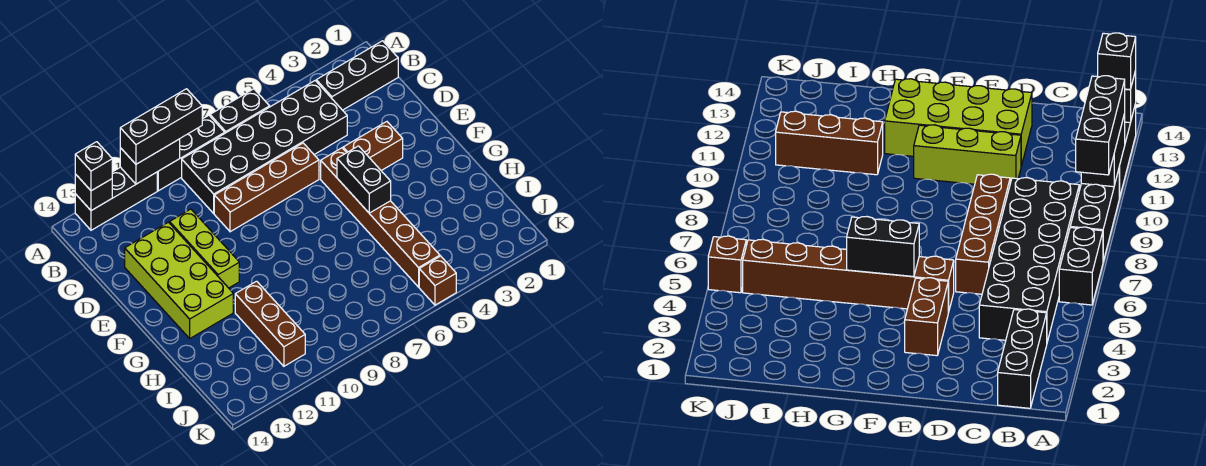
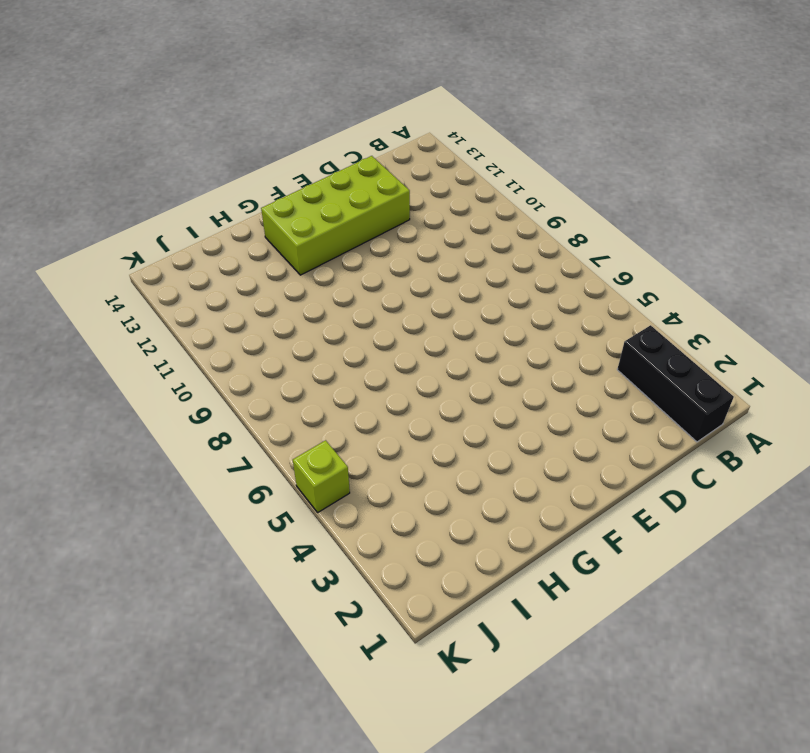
lime brick K5 level 1 -> brown brick K5 level 1
none -> black brick A6:A7 level 1
none -> black brick A8:A10 level 1
none -> black brick A11:A13 level 1

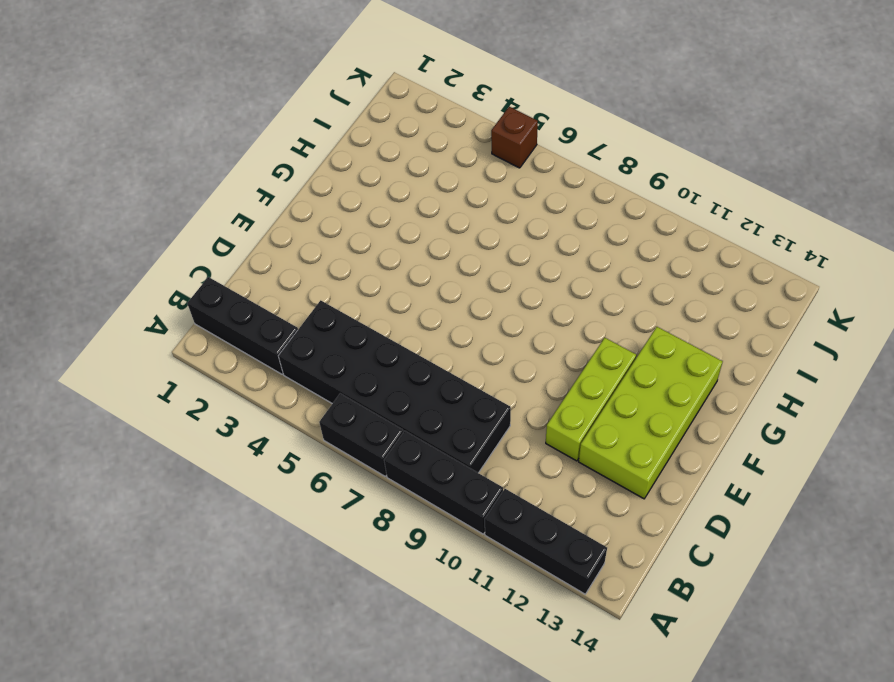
none -> brown brick D6:D9 level 1
none -> brown brick E3:E4 level 1
none -> brown brick E5:J5 level 1

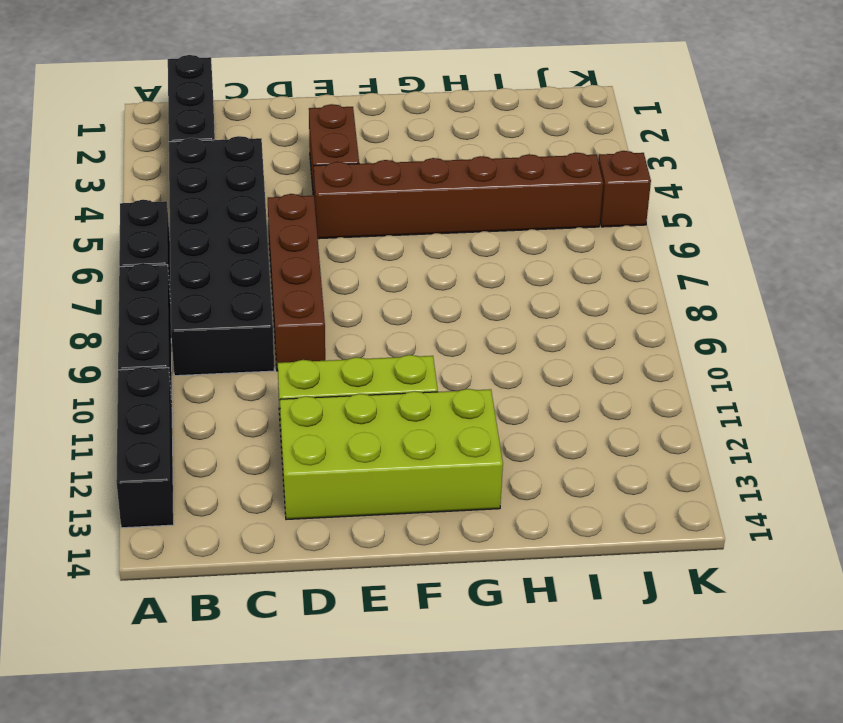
none -> brown brick H11:J11 level 1
none -> black brick A10:A11 level 2
none -> black brick A13 level 2

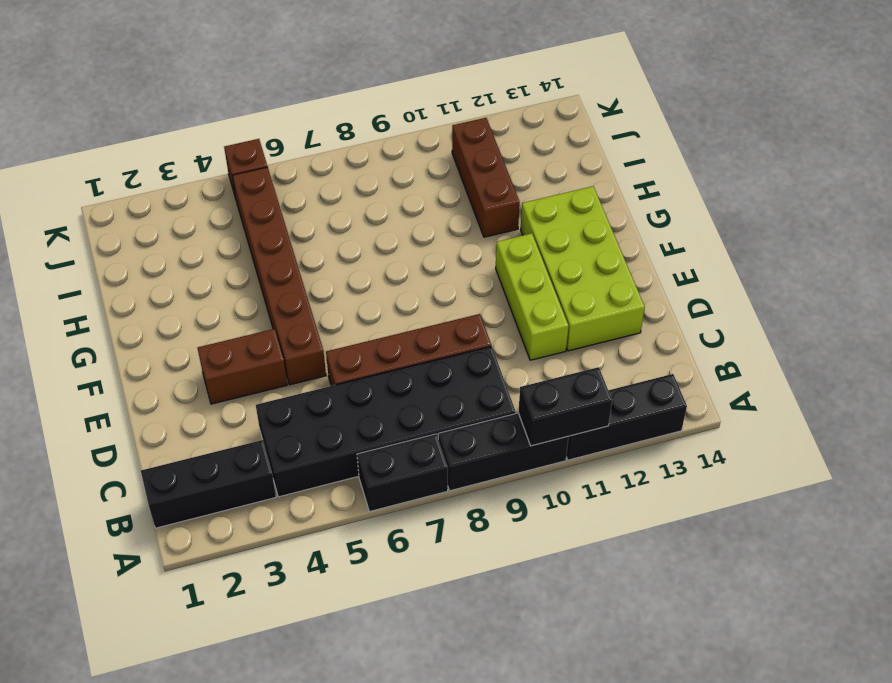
none -> black brick A13 level 2
none -> black brick F5:G5 level 2
none -> black brick A9:A11 level 3

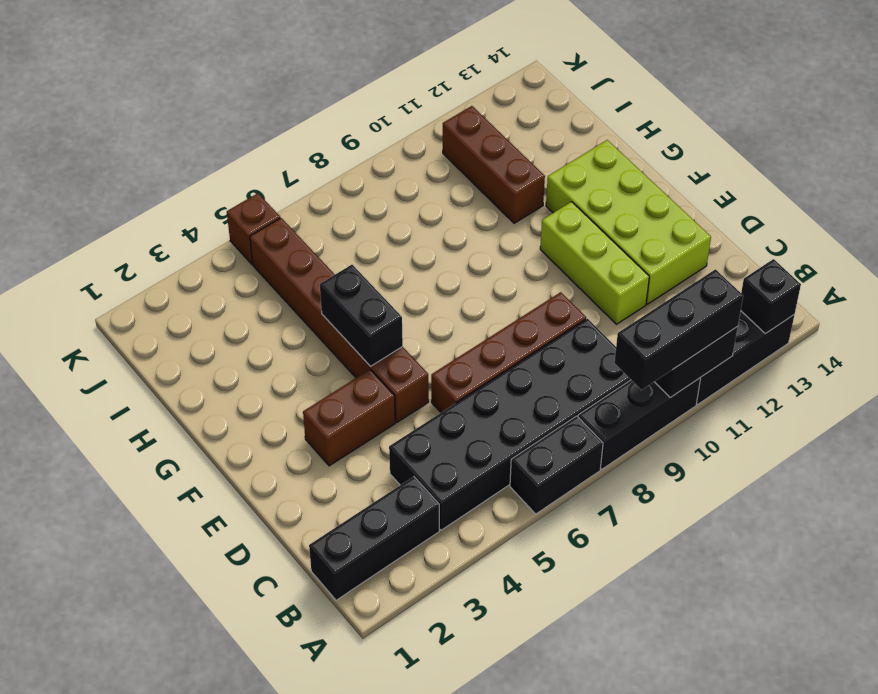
none -> black brick A13 level 3

